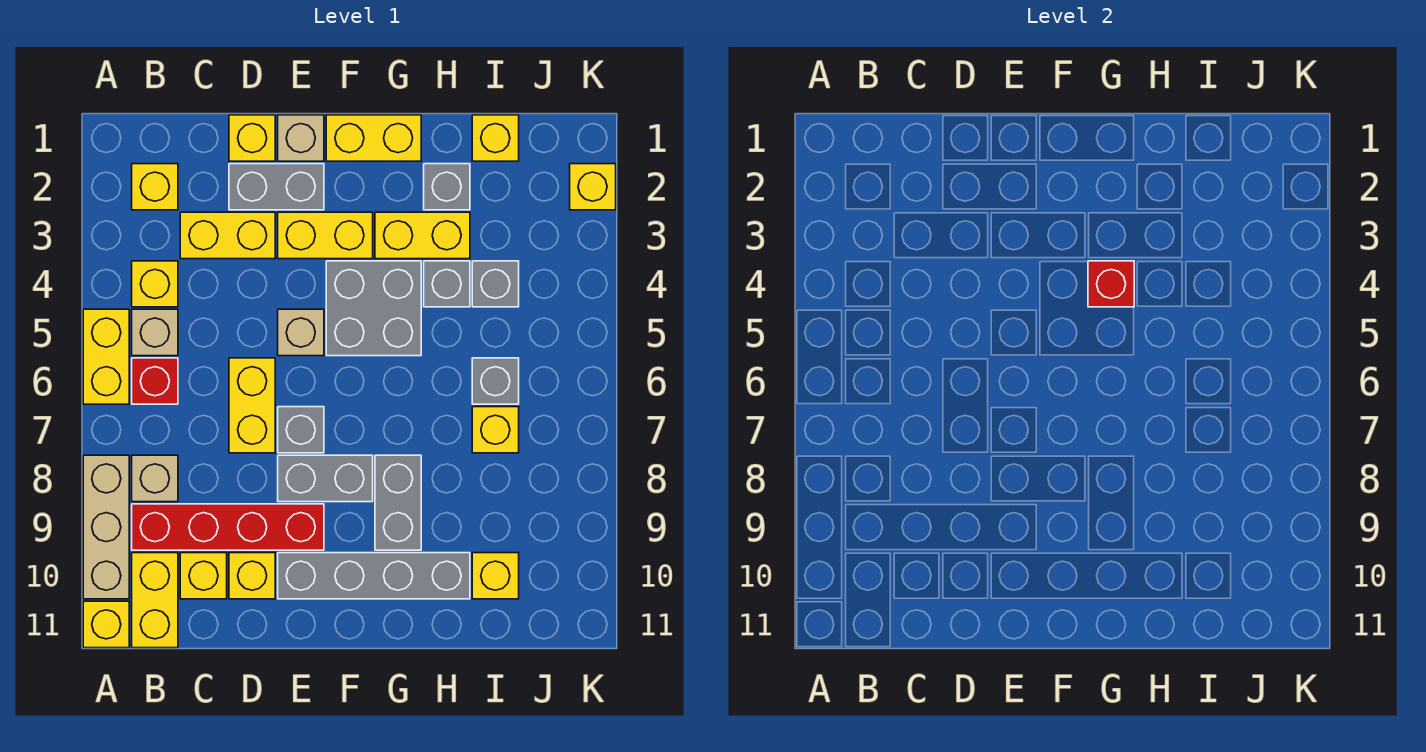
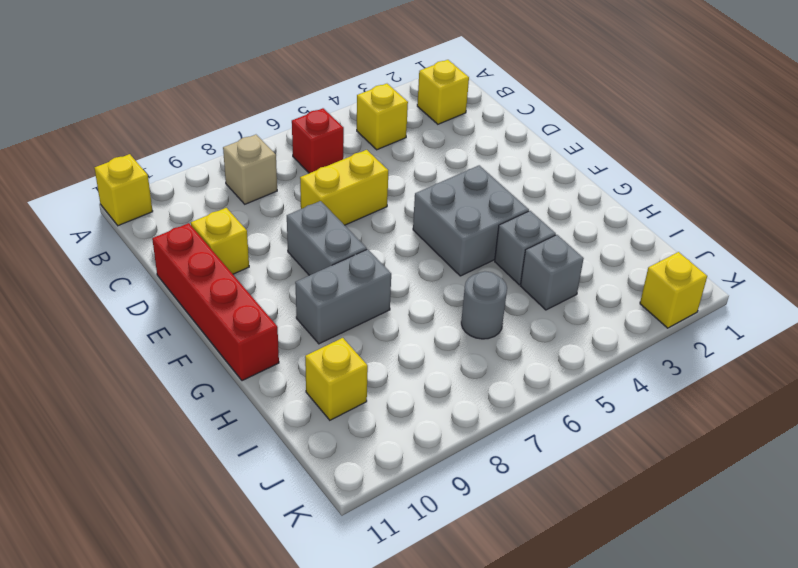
red brick D11:G11 level 1 -> red brick B9:E9 level 1
grey round brick I6 level 1 -> grey brick I6 level 1
none -> yellow brick A5:A6 level 1
none -> tan brick A8:A10 level 1
none -> tan brick B5 level 1
none -> yellow brick B10:B11 level 1

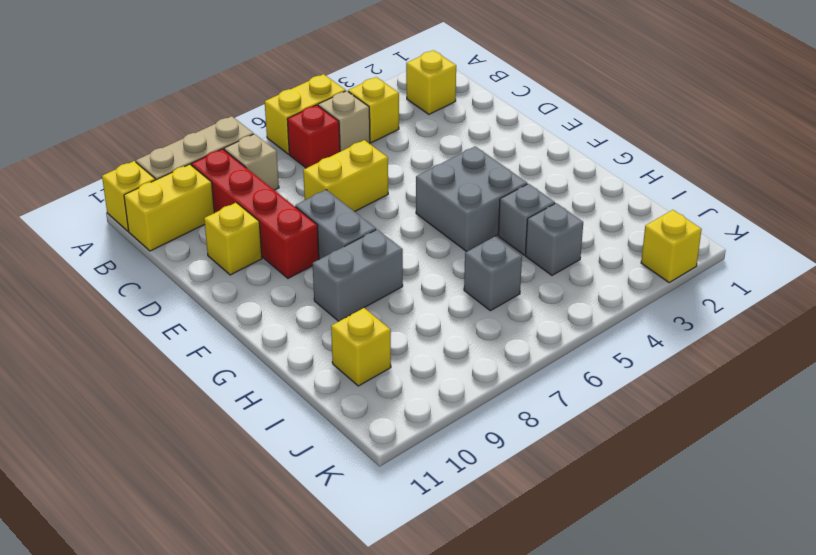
none -> yellow brick C3:D3 level 1
none -> yellow brick C10 level 1
none -> yellow brick D1 level 1
none -> grey brick D2:E2 level 1

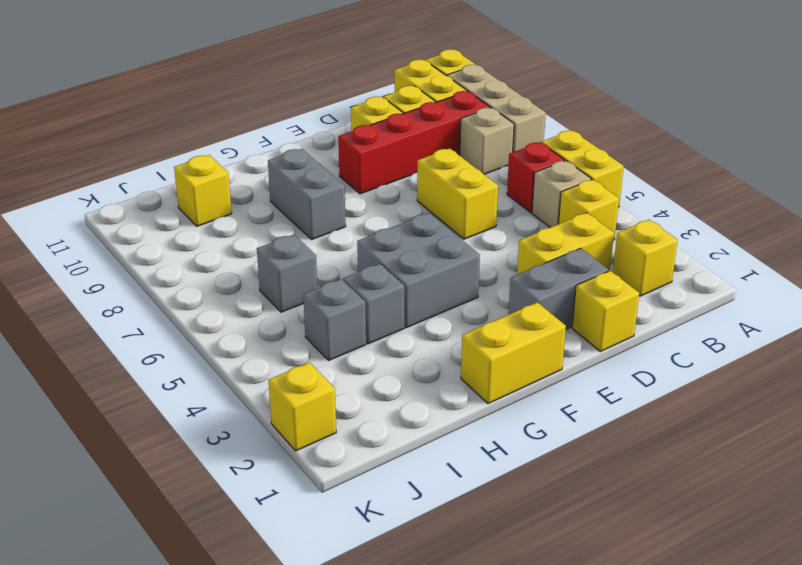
none -> tan brick E1 level 1
none -> yellow brick E3:F3 level 1
none -> tan brick E5 level 1
none -> grey brick E7 level 1

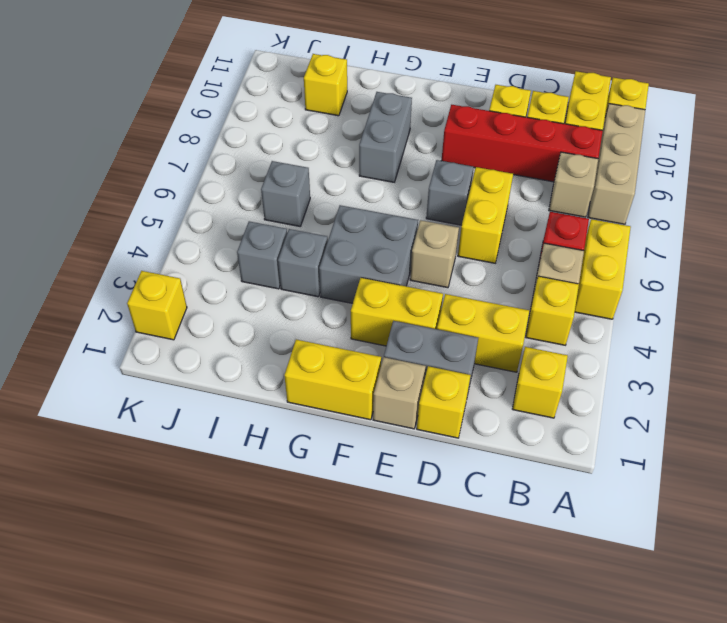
none -> grey brick E8:F8 level 1
none -> grey brick E10:H10 level 1
none -> yellow brick G3:H3 level 1
none -> grey brick H2 level 1

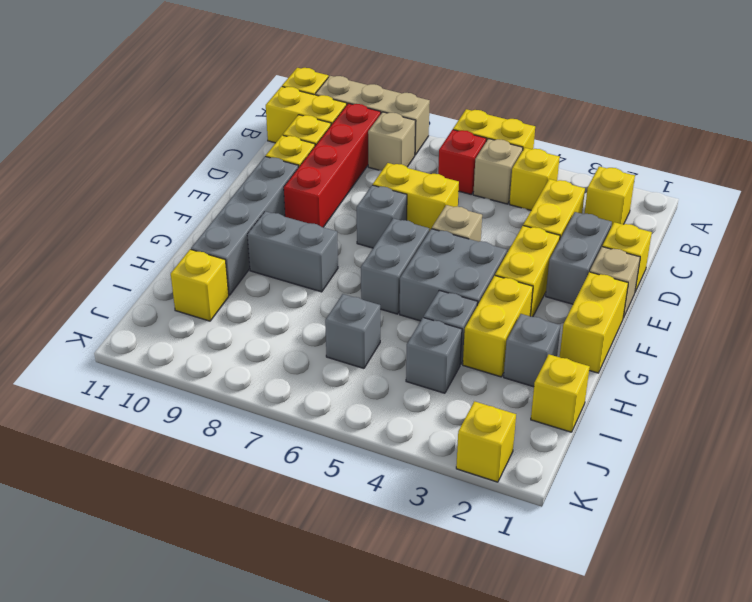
grey brick F6:G6 level 1 -> grey brick E8:F8 level 1
none -> yellow brick I7 level 1
none -> red brick G4 level 2

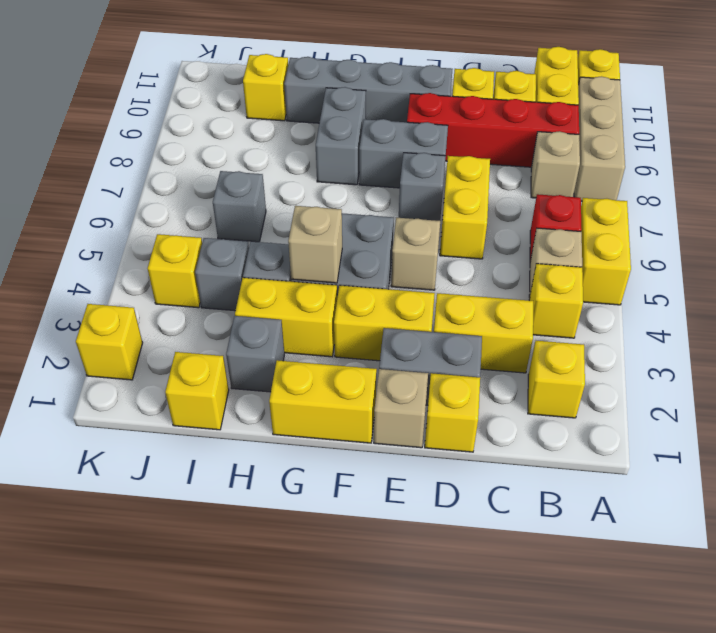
tan brick G4 level 2 -> red brick G4 level 2
yellow brick J4 level 1 -> yellow brick I7 level 1

